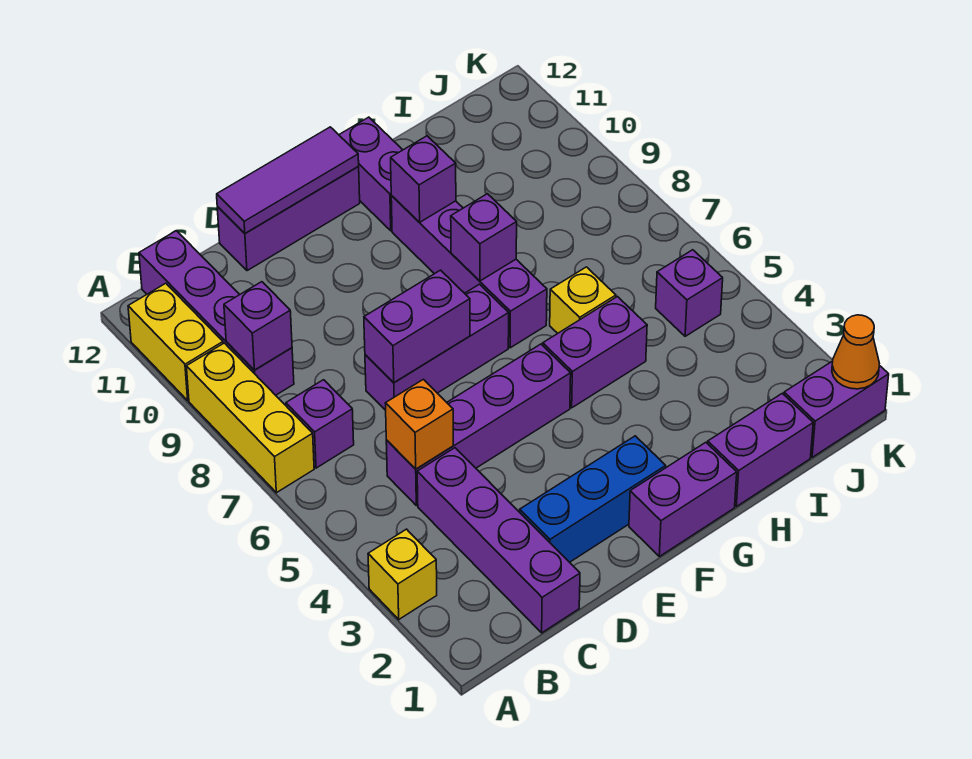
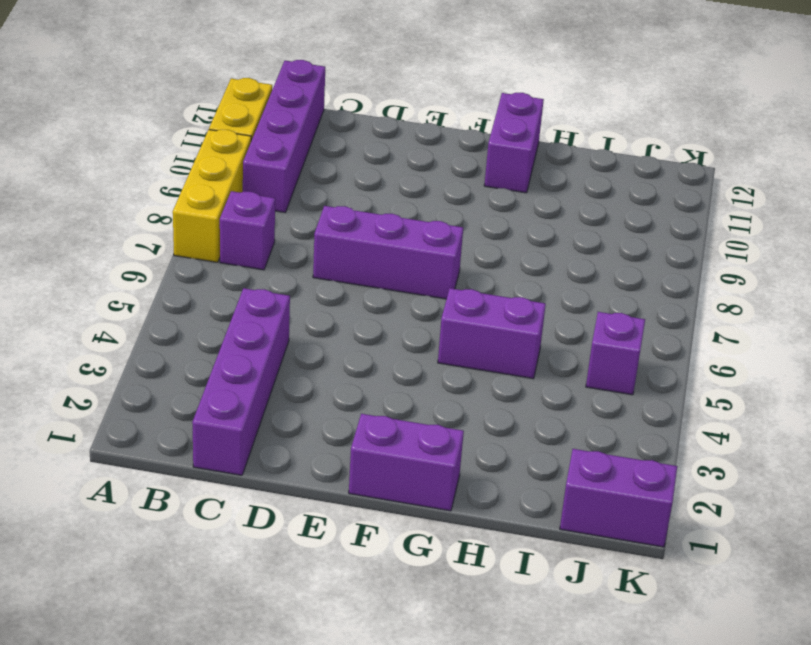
none -> yellow brick A3 level 1
none -> purple brick C5:F5 level 1
none -> blue brick D2:F2 level 1

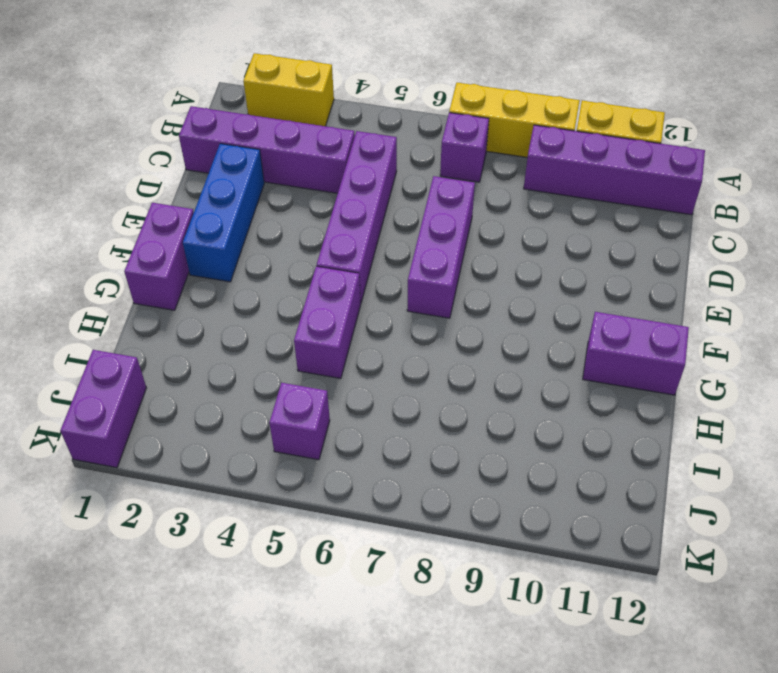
yellow brick A2:A3 level 1 -> yellow brick A3 level 1
none -> purple brick D12:F12 level 1
none -> purple brick G7:G10 level 1
none -> purple brick H1:I1 level 1

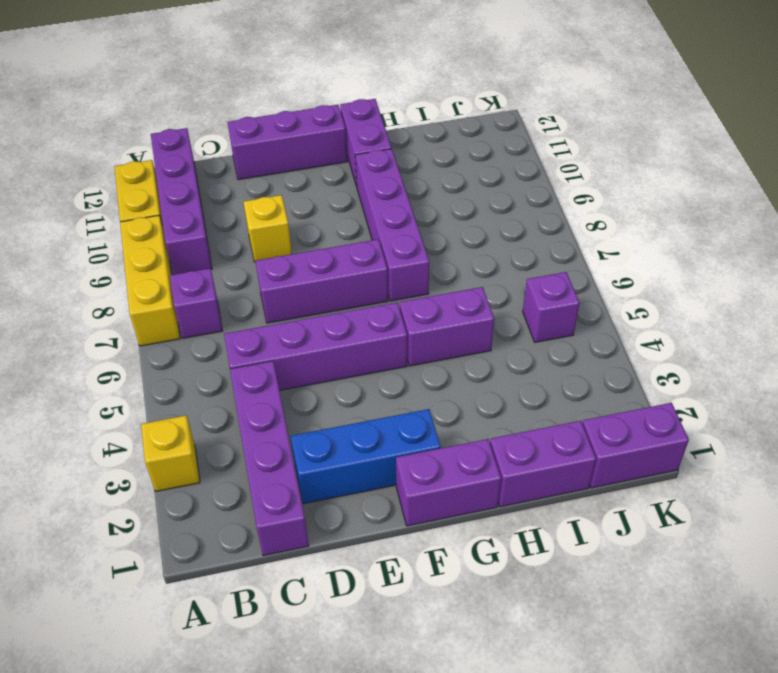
yellow brick D9 level 1 -> yellow brick H6 level 1
none -> purple brick B9 level 2
none -> orange brick C5 level 2
none -> purple brick D7:E7 level 2

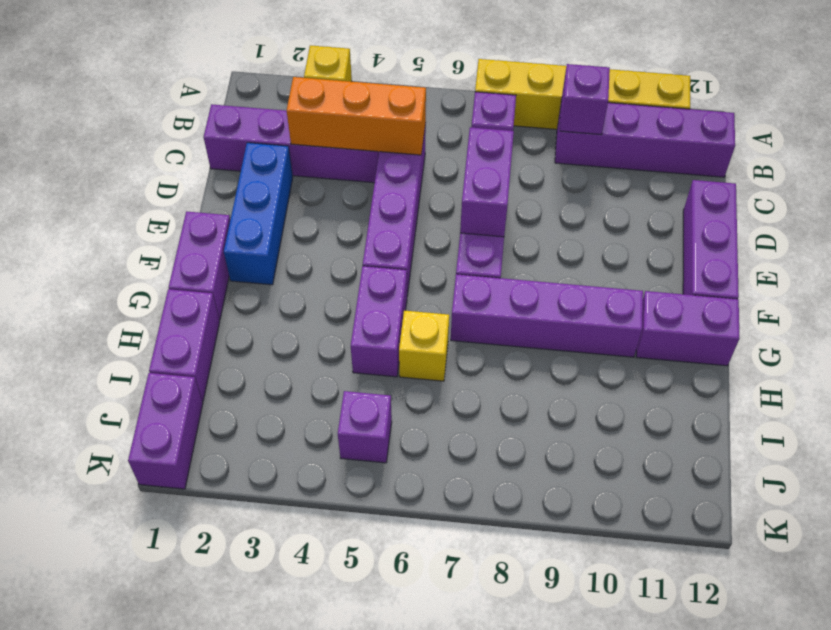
orange brick C3:C5 level 2 -> orange brick C5 level 2
none -> purple tile D12:F12 level 2
none -> purple brick G8 level 2
none -> purple brick G10 level 2

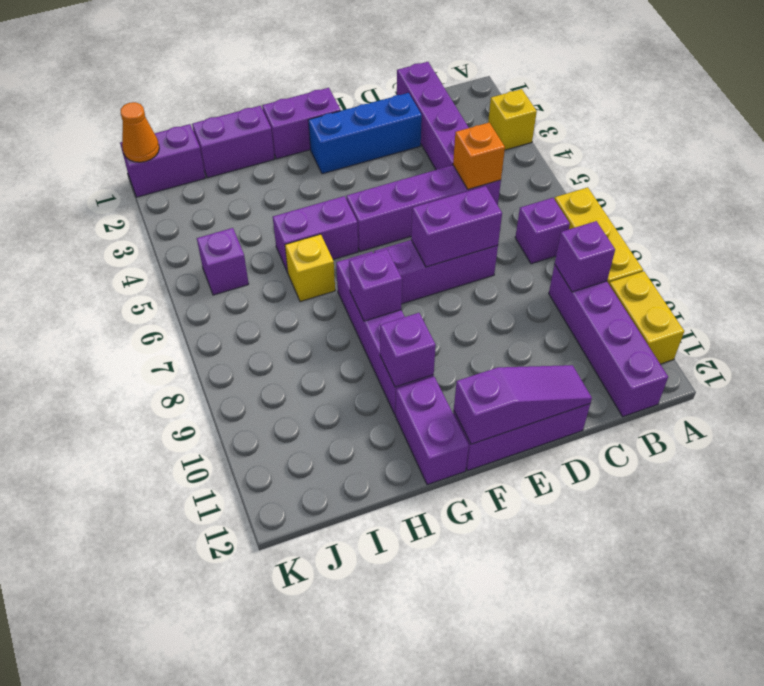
purple slope D12:F12 level 2 top F -> purple tile D12:F12 level 2

